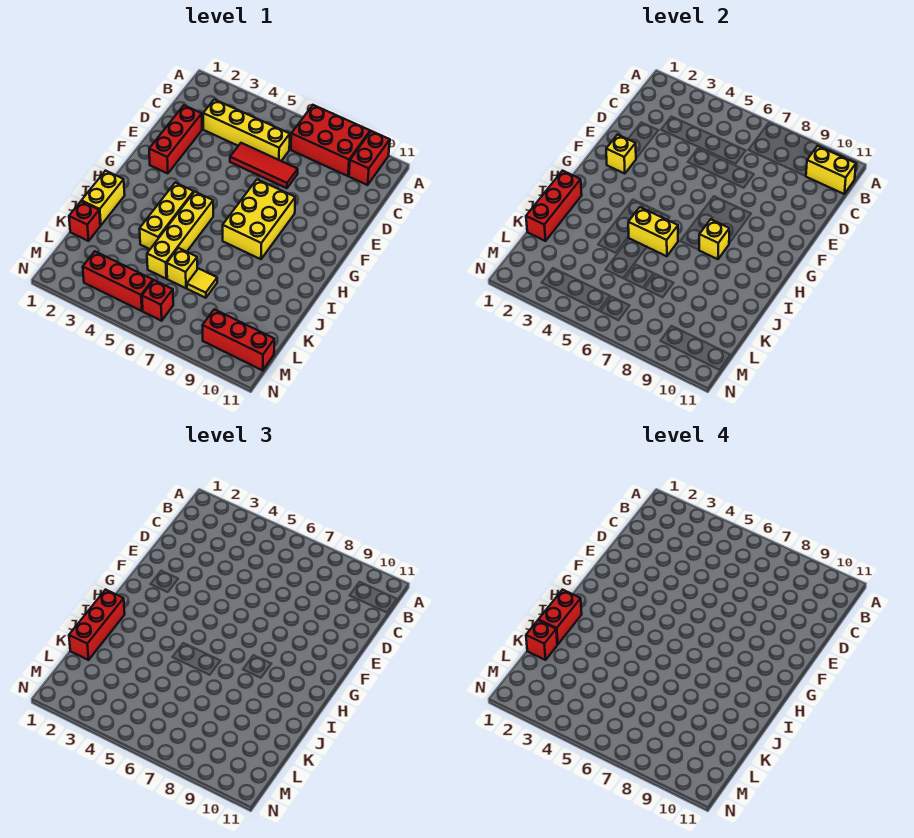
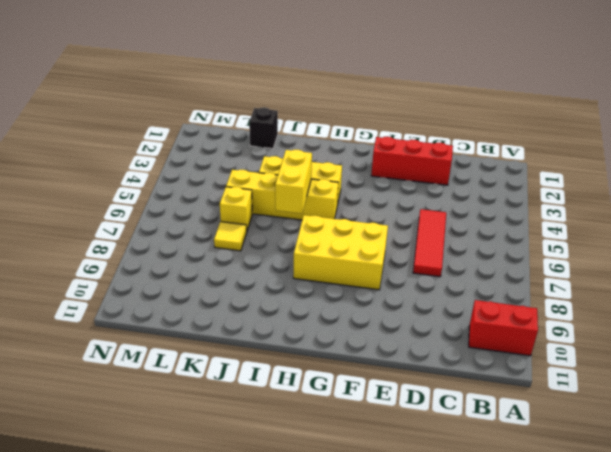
black brick K1 level 1 -> red brick K1 level 1
none -> red brick A7:B9 level 1
none -> yellow brick C3:C6 level 1
none -> yellow brick I1:J1 level 1

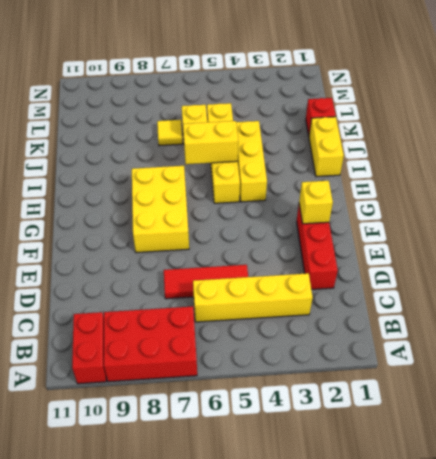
none -> red brick M3:M5 level 1
none -> red brick M6 level 1
none -> red brick M9:M11 level 1

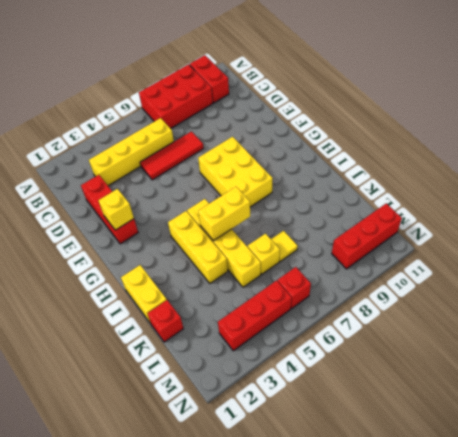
none -> yellow brick B10:B11 level 2
none -> yellow brick H8 level 2
none -> red brick I1:K1 level 2

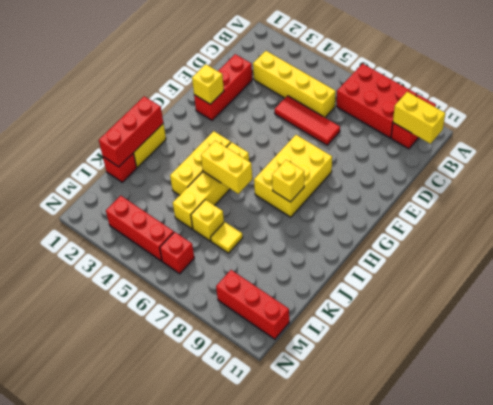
none -> red brick I1:K1 level 3
none -> red brick I1:J1 level 4
none -> red brick K1 level 4

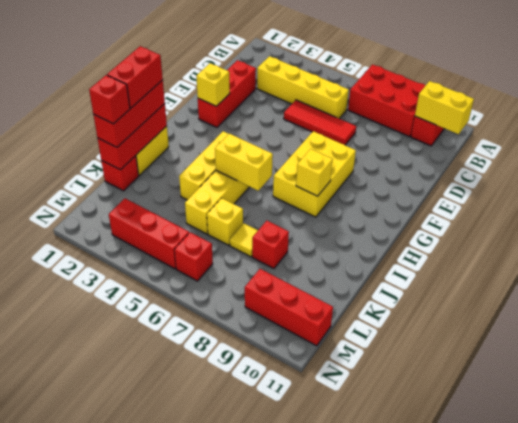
red brick K8 level 1 -> none

